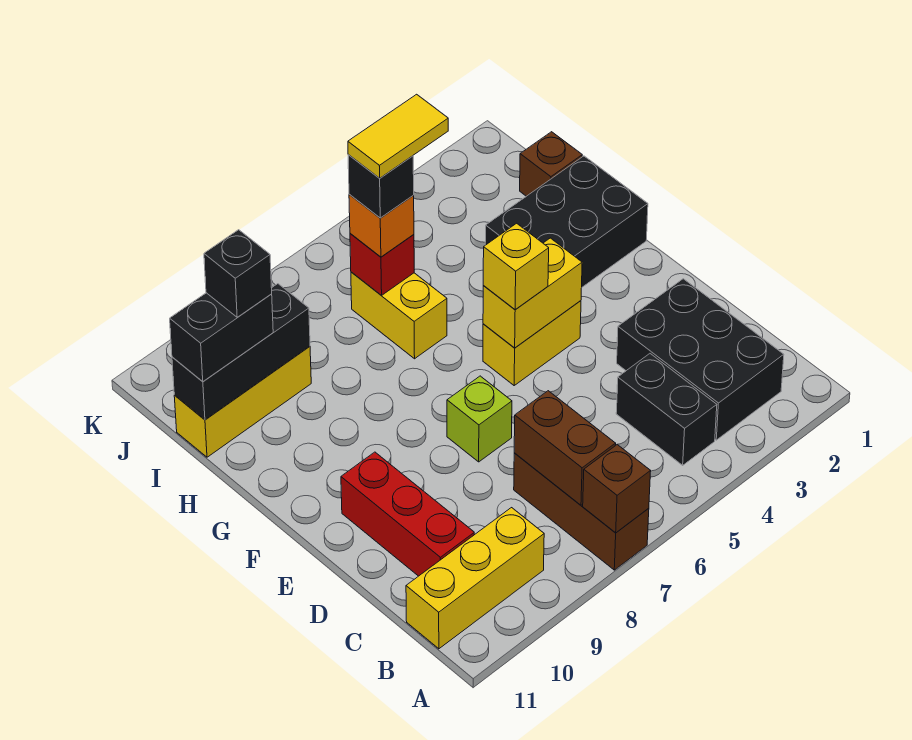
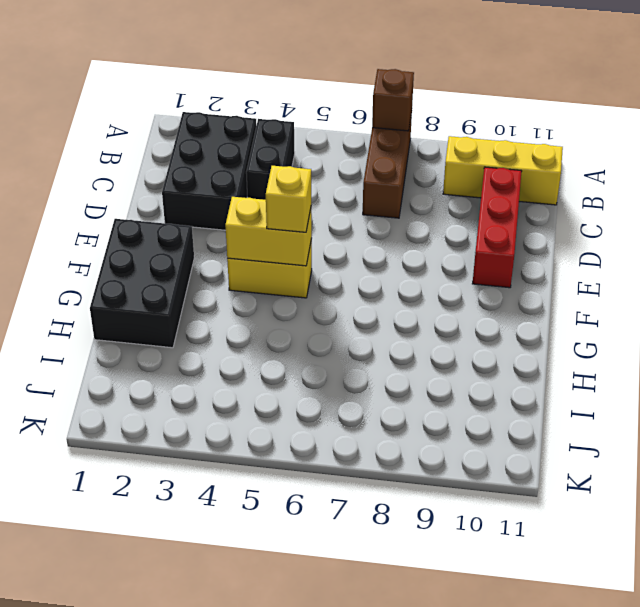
black brick F1:H2 level 1 -> black brick G1:H3 level 1
none -> lime brick E7 level 1
none -> yellow brick H6:I6 level 1
none -> brown brick I1 level 1

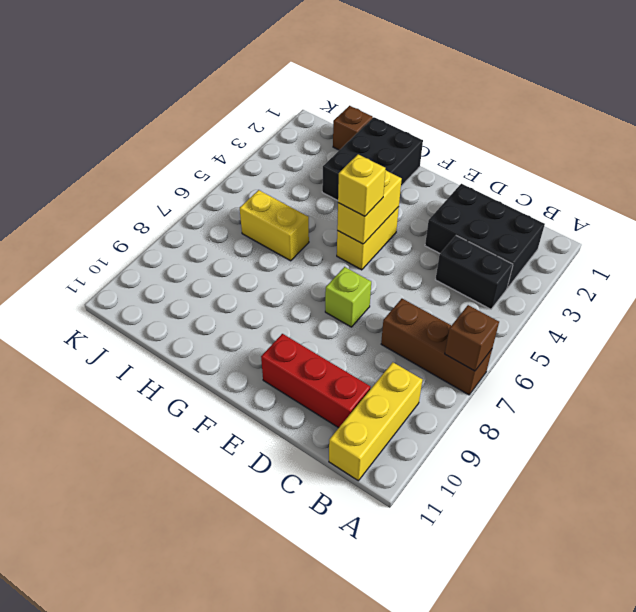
none -> yellow brick I9:I11 level 1
none -> brown brick B7:C7 level 2
none -> red brick I6 level 2

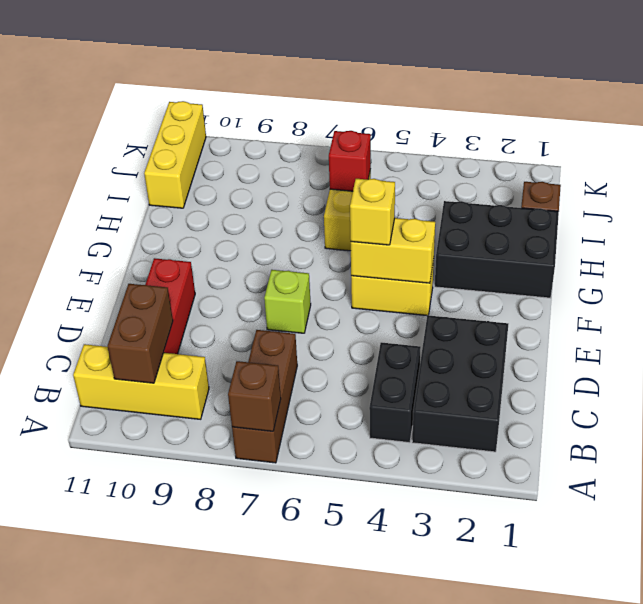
brown brick B10:C10 level 2 -> brown brick B7:C7 level 2
yellow brick I11:K11 level 1 -> yellow brick I9:I11 level 1
none -> black brick I9:I11 level 2
none -> orange brick I6 level 3
none -> black brick I10:I11 level 3

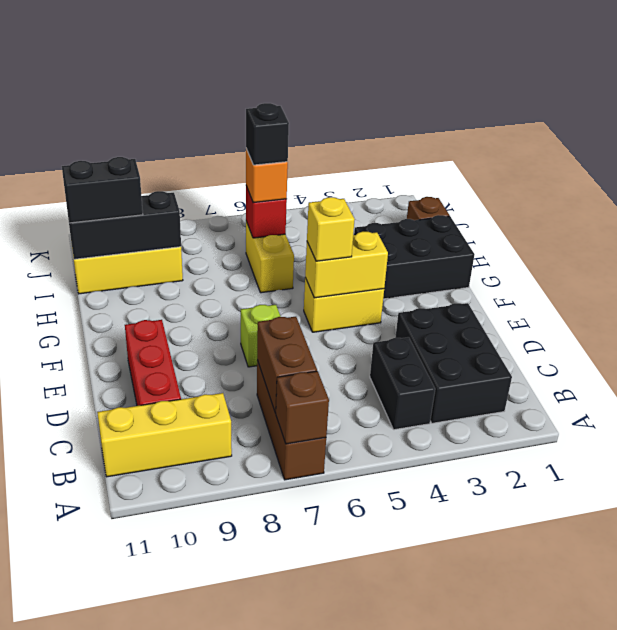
none -> black brick I10 level 4
none -> yellow tile I5:I6 level 5

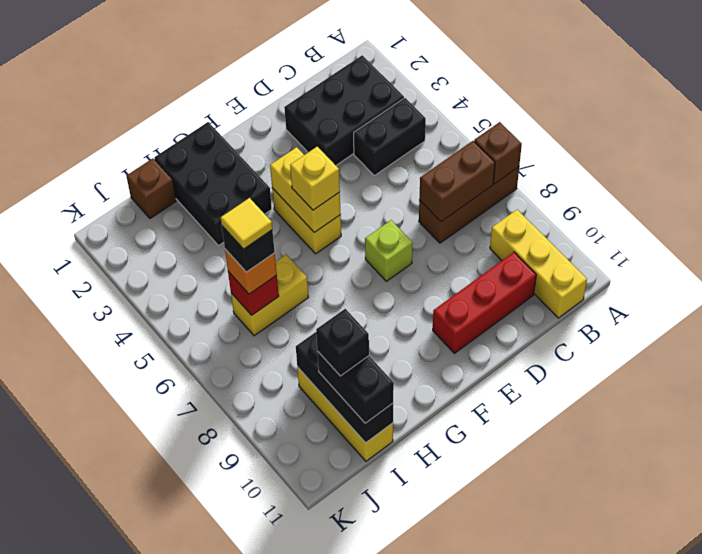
yellow tile I6 level 5 -> yellow tile I5:I6 level 5

